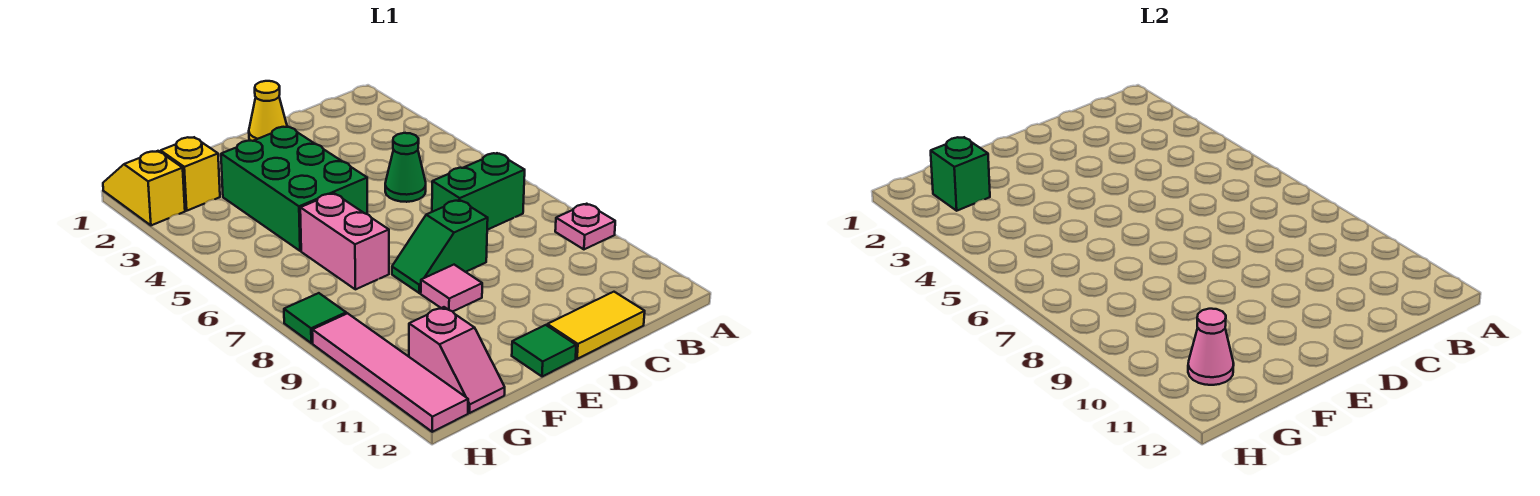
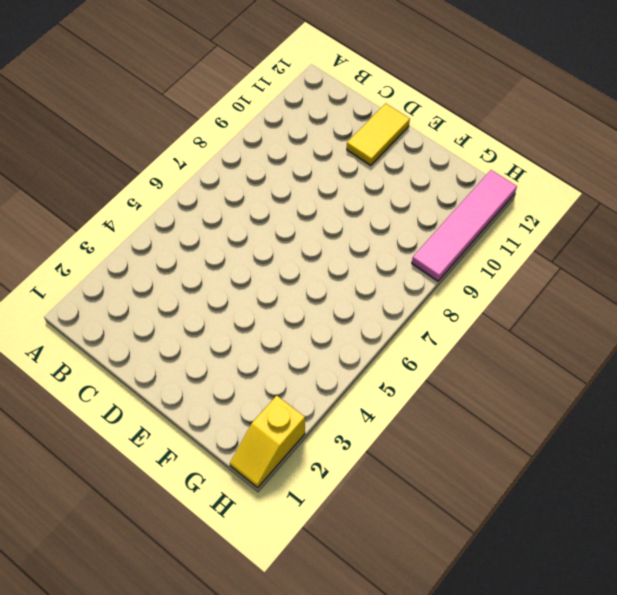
yellow tile D11:D12 level 1 -> yellow tile C12:D12 level 1
none -> pink plate A9 level 1
none -> green brick B7:C7 level 1
none -> green cone C5 level 1

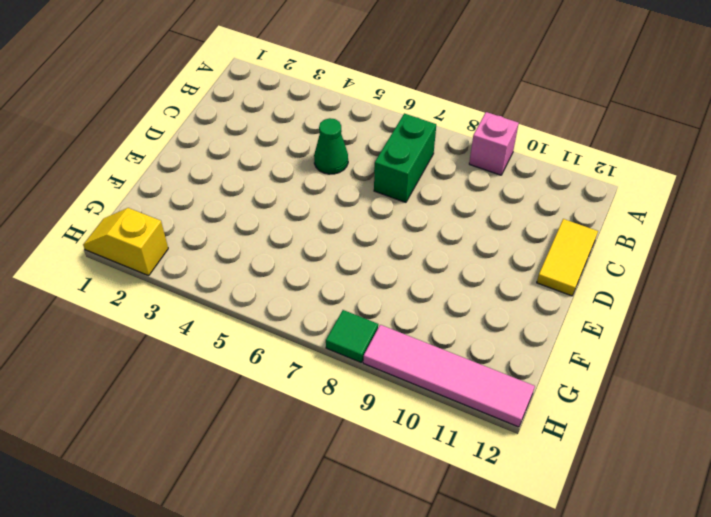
pink brick A9 level 1 -> pink plate A9 level 1
none -> yellow cone D1 level 1
none -> green slope D8:E8 level 1 top D
none -> green brick E3:F5 level 1

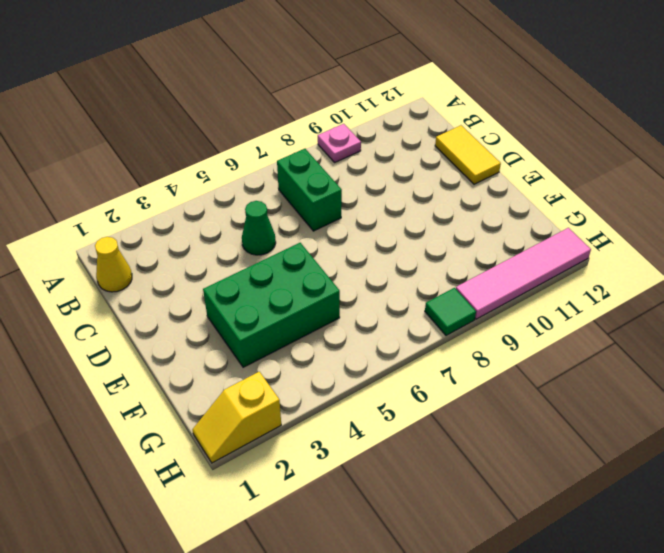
yellow cone B1 level 1 -> yellow cone D1 level 1
none -> green slope D8:E8 level 1 top D
none -> pink tile E9 level 1
none -> green tile E12 level 1

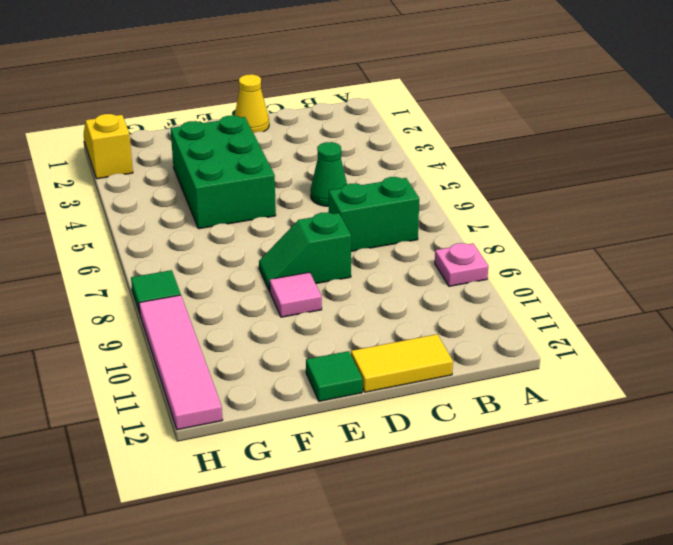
none -> pink brick F6:F7 level 1
none -> yellow brick G2 level 1
none -> pink slope G11:G12 level 1 top 11

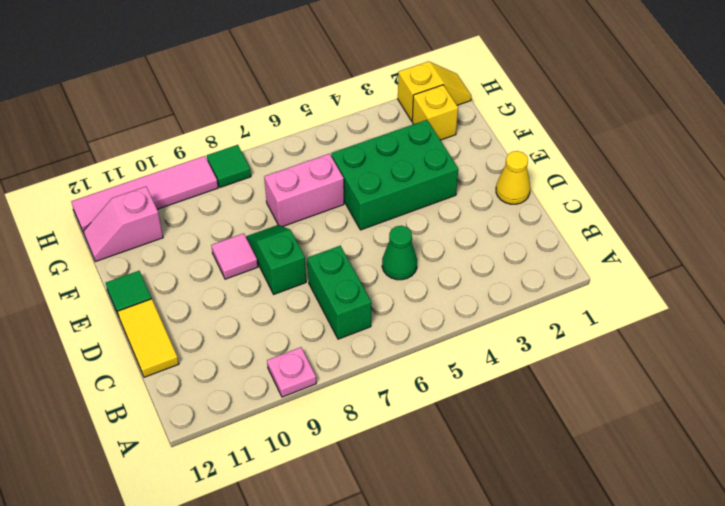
none -> green brick G2 level 2
none -> pink cone G11 level 2

